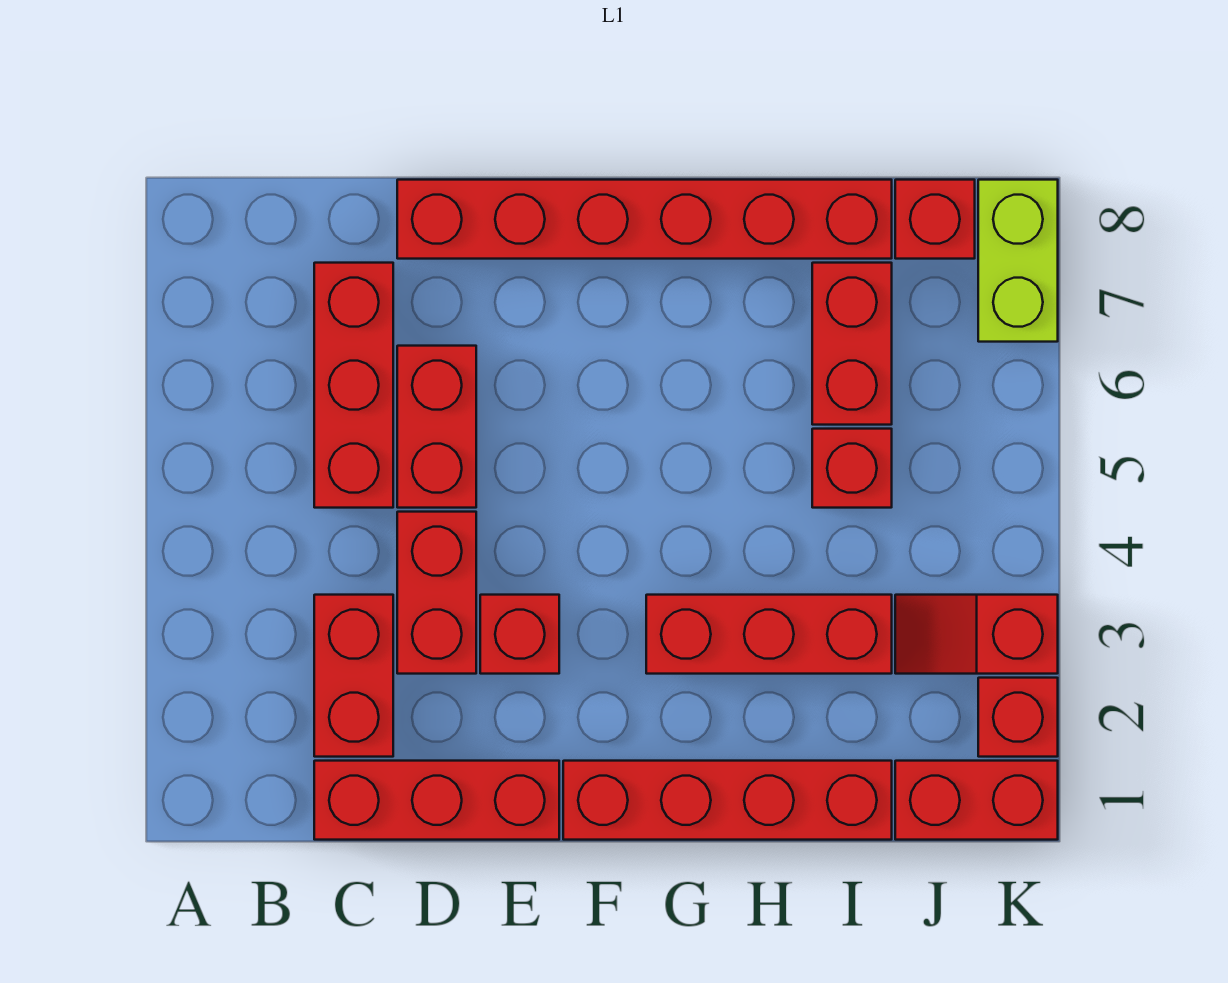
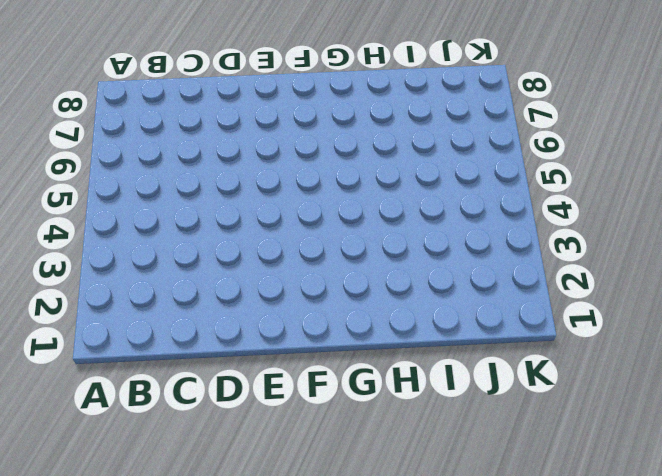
none -> red brick C1:E1 level 1
none -> red brick C2:C3 level 1
none -> red brick C5:C7 level 1

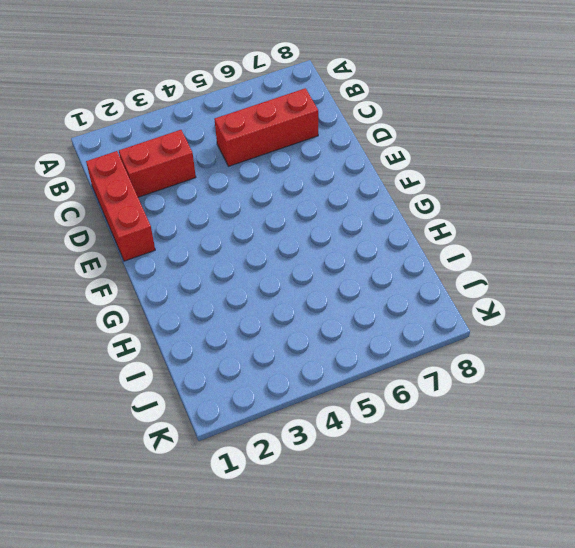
none -> red brick D3:D4 level 1
none -> red brick D5:D6 level 1
none -> red brick D8:I8 level 1

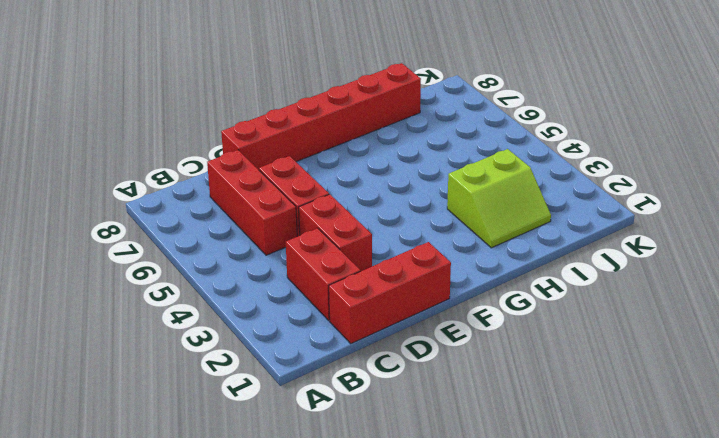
lime slope H2:I3 level 1 top 3 -> red brick G3:I3 level 1
none -> red brick E3 level 1
none -> red brick F1:I1 level 1
none -> red brick I5 level 1

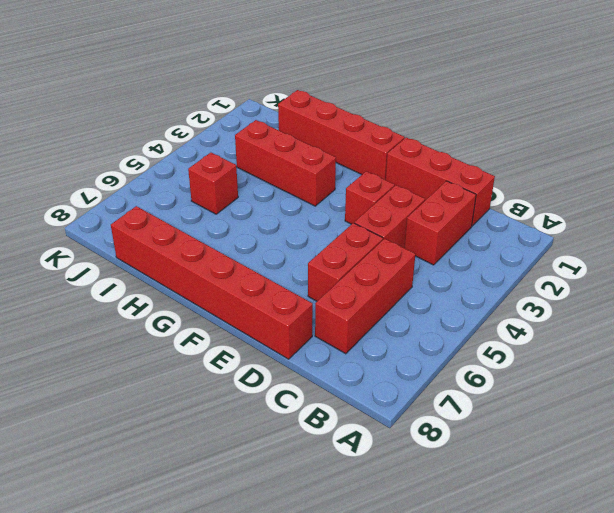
none -> red brick I6:I7 level 1
none -> red brick J1:K1 level 1
none -> red slope J3:K3 level 1 top K

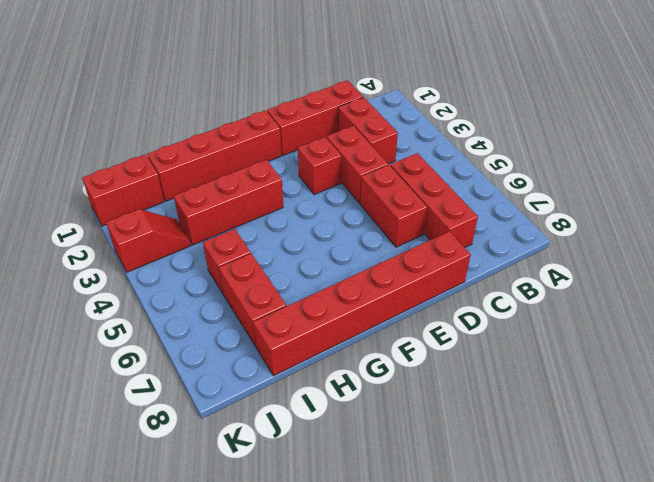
none -> red brick J8 level 1
none -> red brick K2 level 1
none -> lime brick K7:K8 level 1

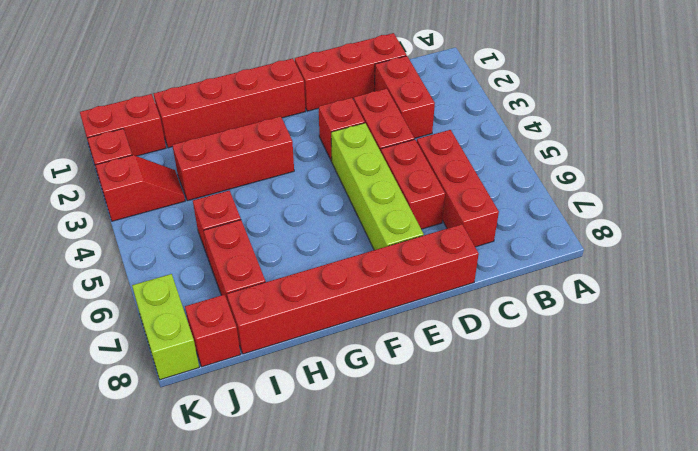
lime brick E4:E7 level 1 -> none

